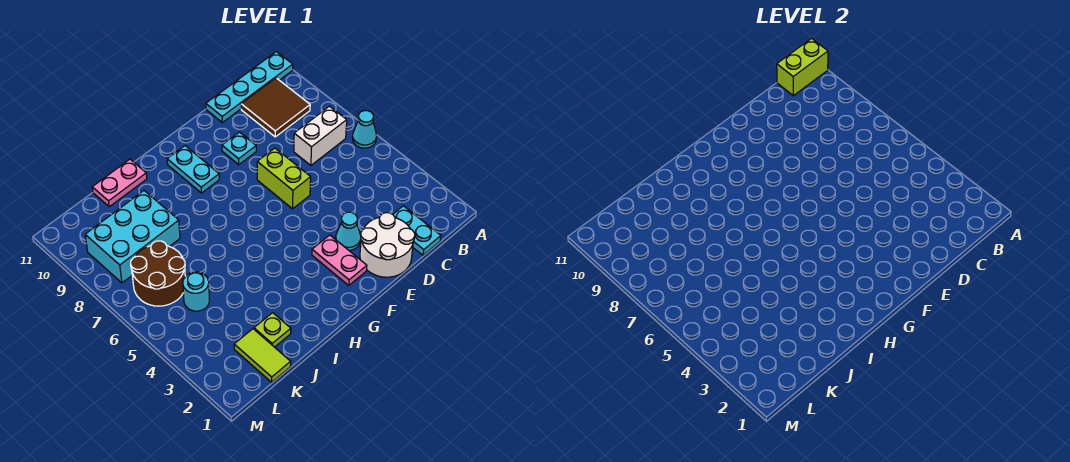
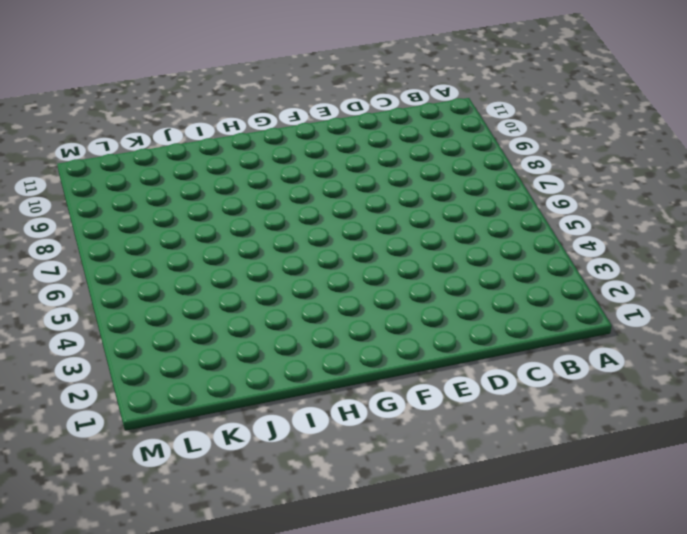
none -> cyan cone A6 level 1
none -> cyan plate A11:D11 level 1
none -> white brick B7:C7 level 1

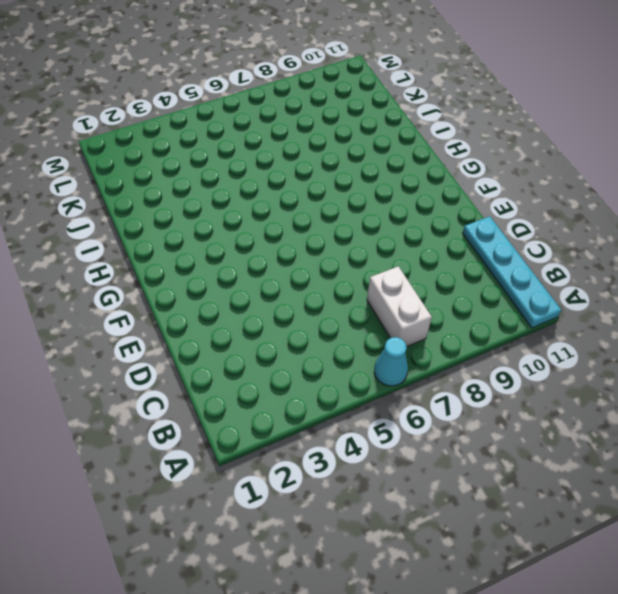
none -> brown tile B9:C10 level 1
none -> cyan plate C1:C2 level 1
none -> white round brick D1:E2 level 1

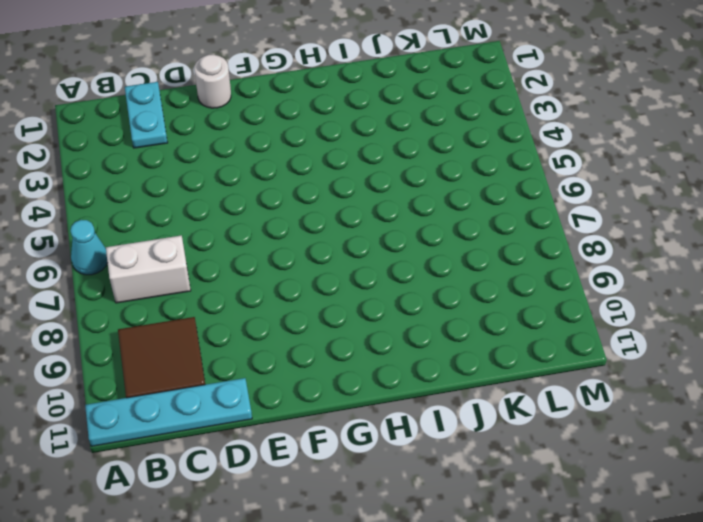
white round brick E1 level 1 -> white round brick D1:E2 level 1
none -> cyan cone E3 level 1
none -> lime brick E6:E7 level 1
none -> cyan plate E9 level 1

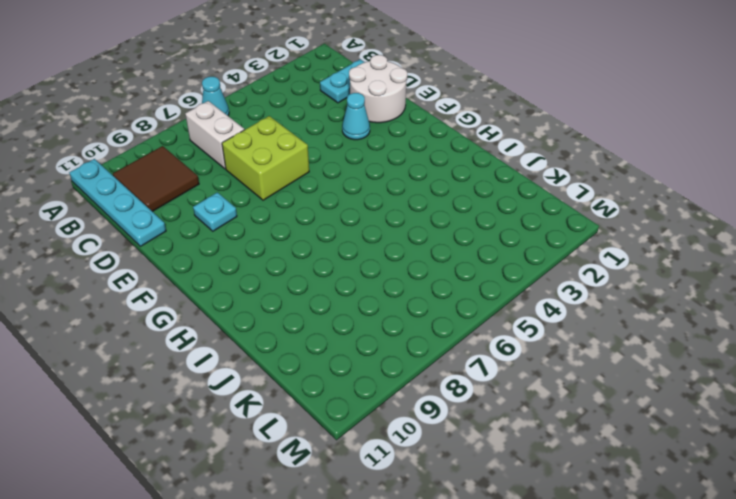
lime brick D6:E7 level 1 -> lime brick E6:E7 level 1
none -> pink plate F2:F3 level 1
none -> cyan plate G9:G10 level 1
none -> pink plate I11:J11 level 1

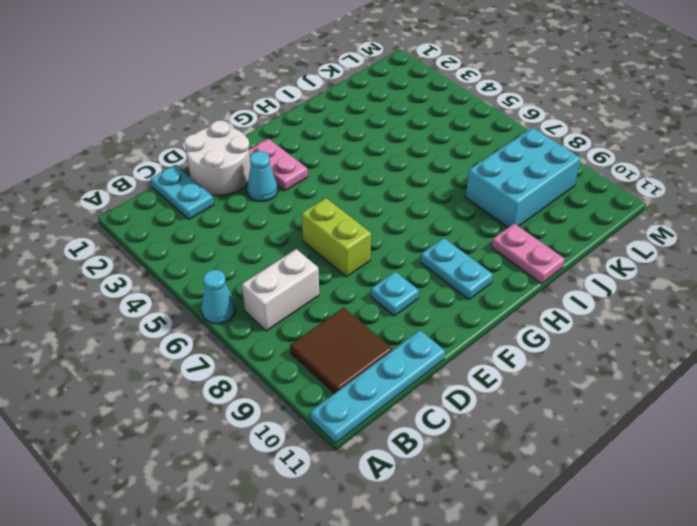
pink plate I10:I11 level 1 -> pink plate I11:J11 level 1
none -> lime plate J2 level 1
none -> lime tile K1:K2 level 1
none -> cyan round brick K5 level 1

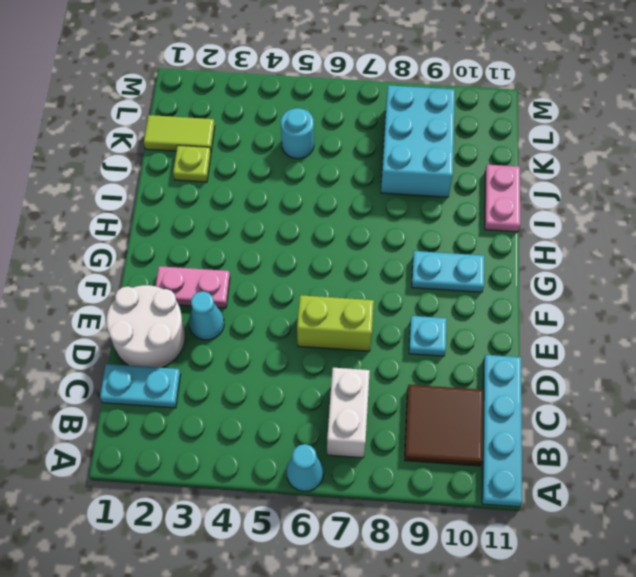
none -> brown round brick K6:L7 level 1
none -> lime brick A11:B11 level 2

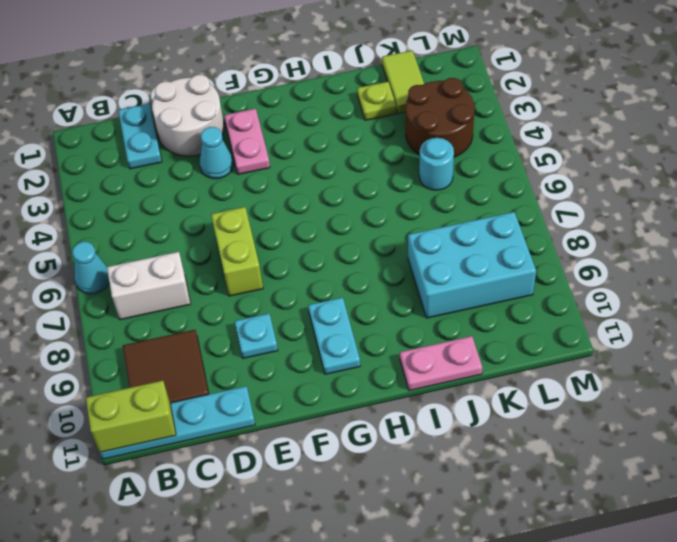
brown round brick K3:L4 level 1 -> brown round brick K6:L7 level 1

